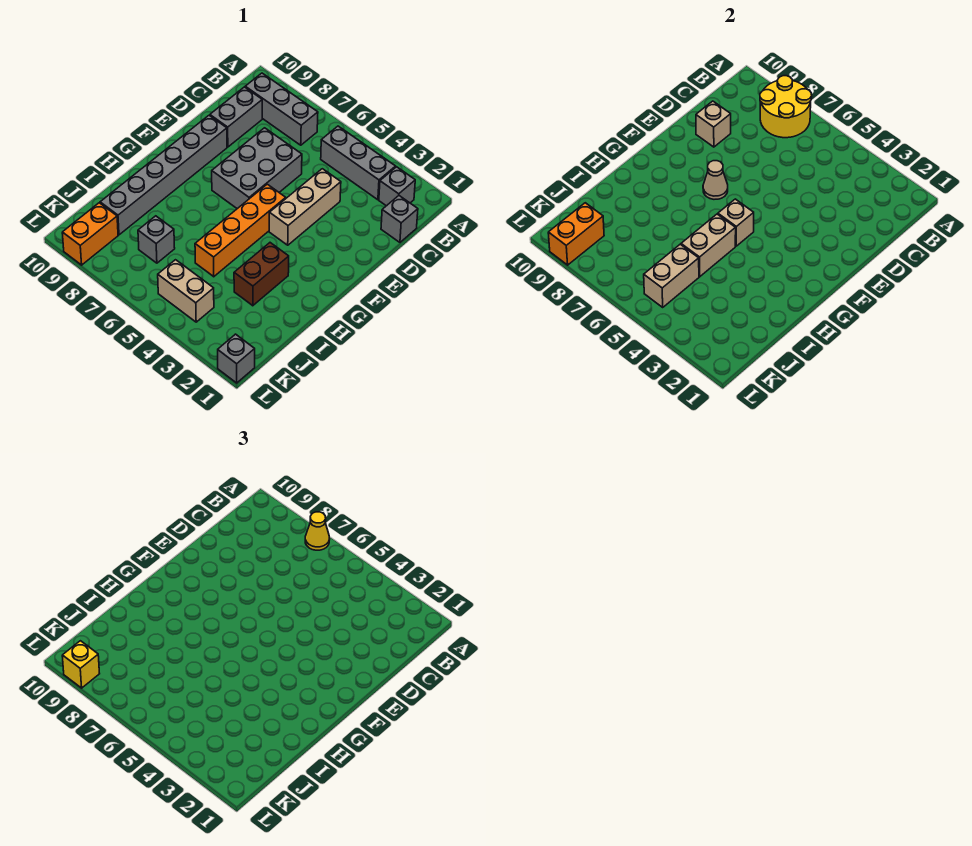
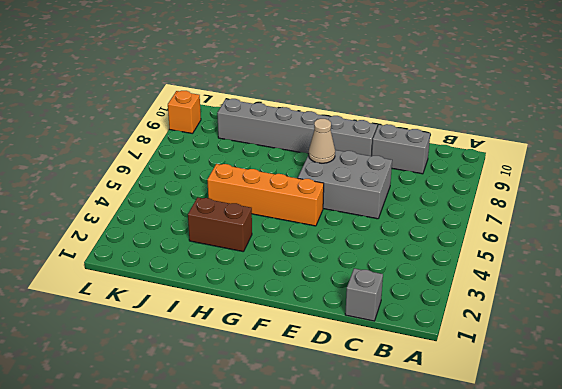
orange brick L9 level 1 -> orange brick K9:L9 level 1
none -> grey brick B2 level 1
none -> grey brick B3:B5 level 1
none -> grey brick B7:B9 level 1

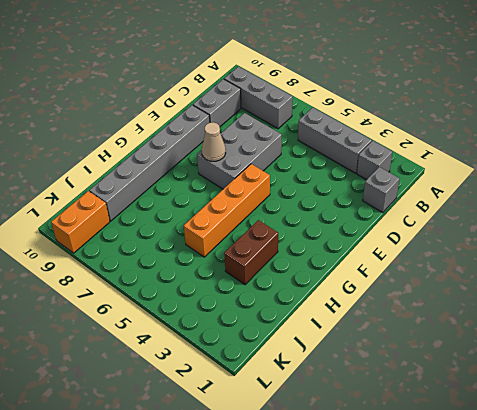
none -> tan brick D4:F4 level 1
none -> grey brick J7 level 1
none -> tan brick K4:K5 level 1

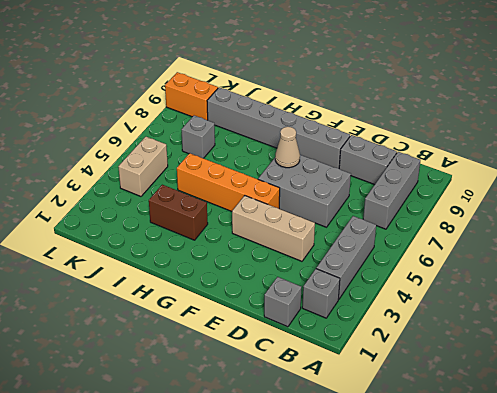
none -> grey brick L1 level 1
none -> yellow round brick A7:B8 level 2
none -> tan brick D9 level 2

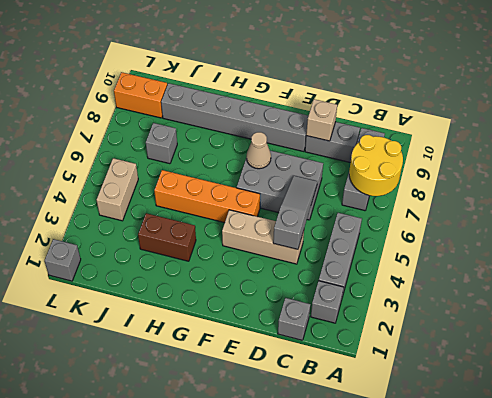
grey slope D4:D6 level 2 top 4 -> none
none -> tan brick G5 level 2
none -> tan brick H5:I5 level 2
none -> tan brick J5:K5 level 2

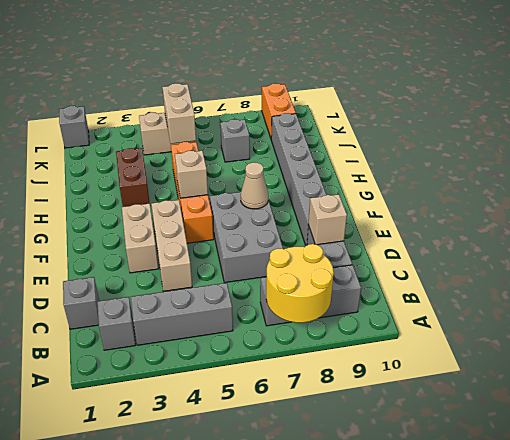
tan brick E3:F3 level 1 -> tan brick H5:I5 level 2
none -> orange brick K9:L9 level 2
none -> yellow cone A7 level 3
none -> yellow brick L9 level 3

